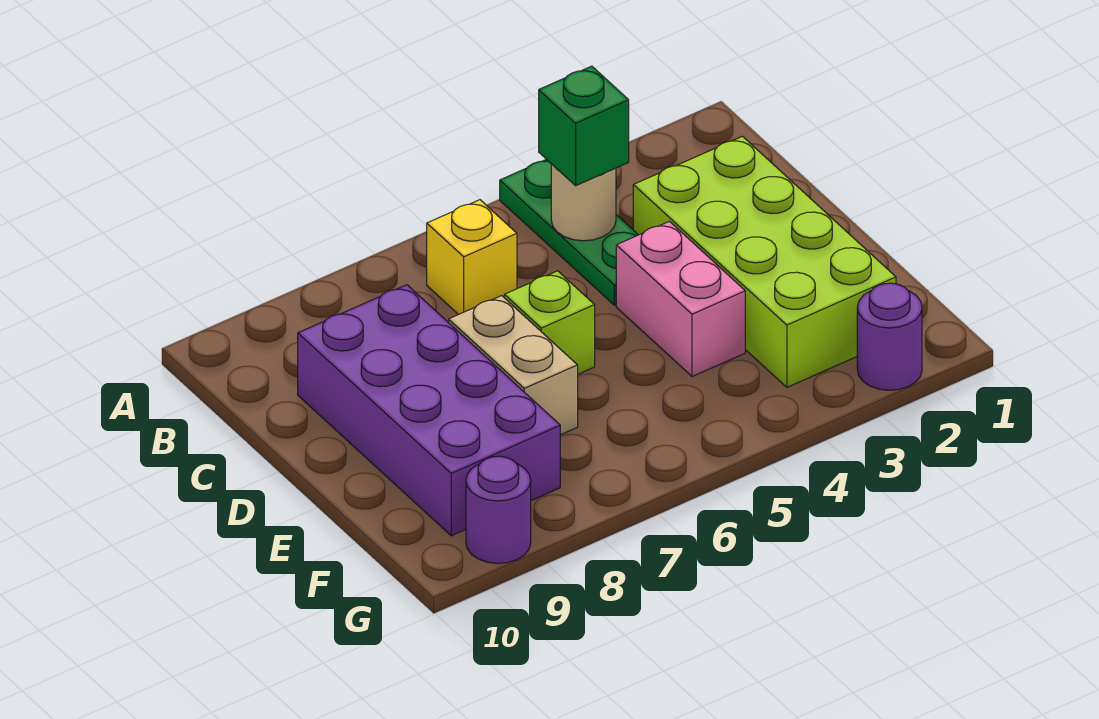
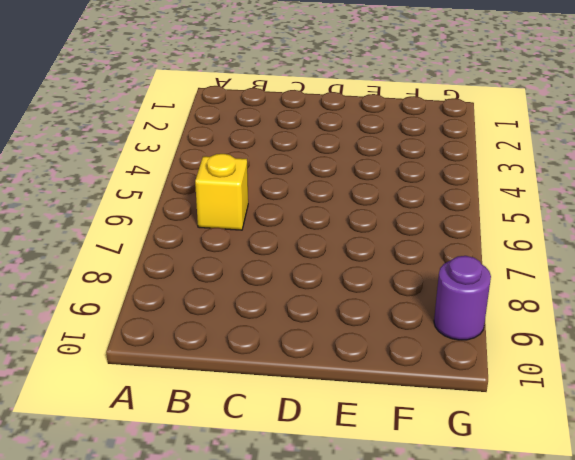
none -> green plate A4:C4 level 1
none -> lime brick C2:F3 level 1

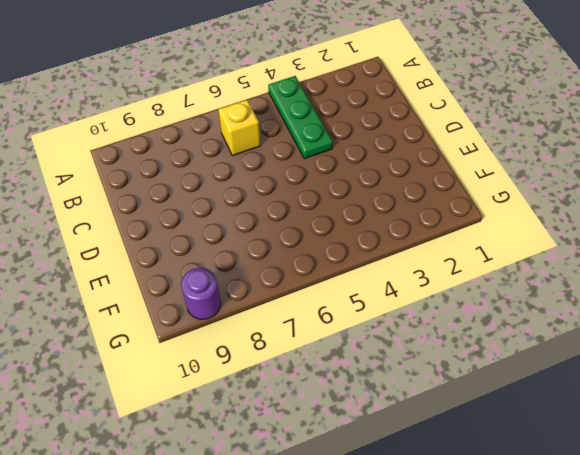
none -> lime brick C2:F3 level 1
none -> purple brick C8:F9 level 1

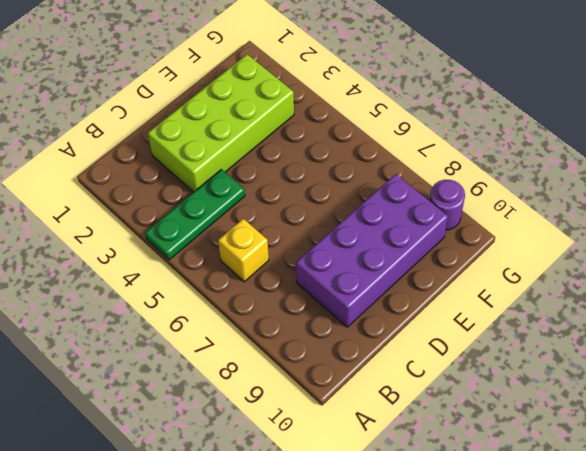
none -> pink brick D4:E4 level 1
none -> lime brick D6 level 1

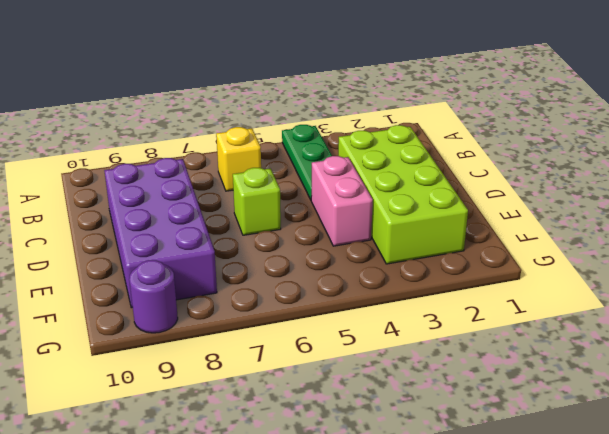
none -> tan brick D7:E7 level 1
none -> purple round brick G2 level 1

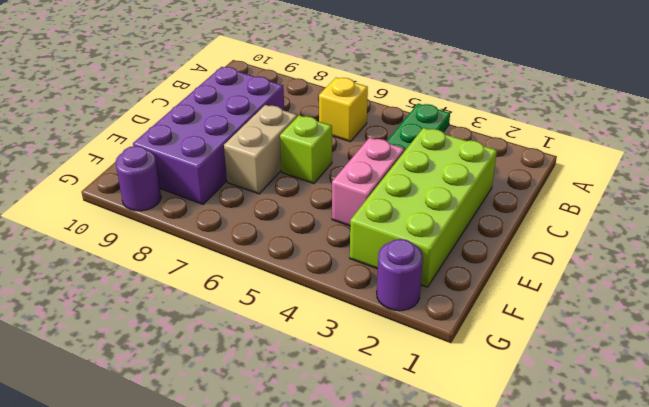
none -> tan round brick B4 level 2
none -> green brick B4 level 3

